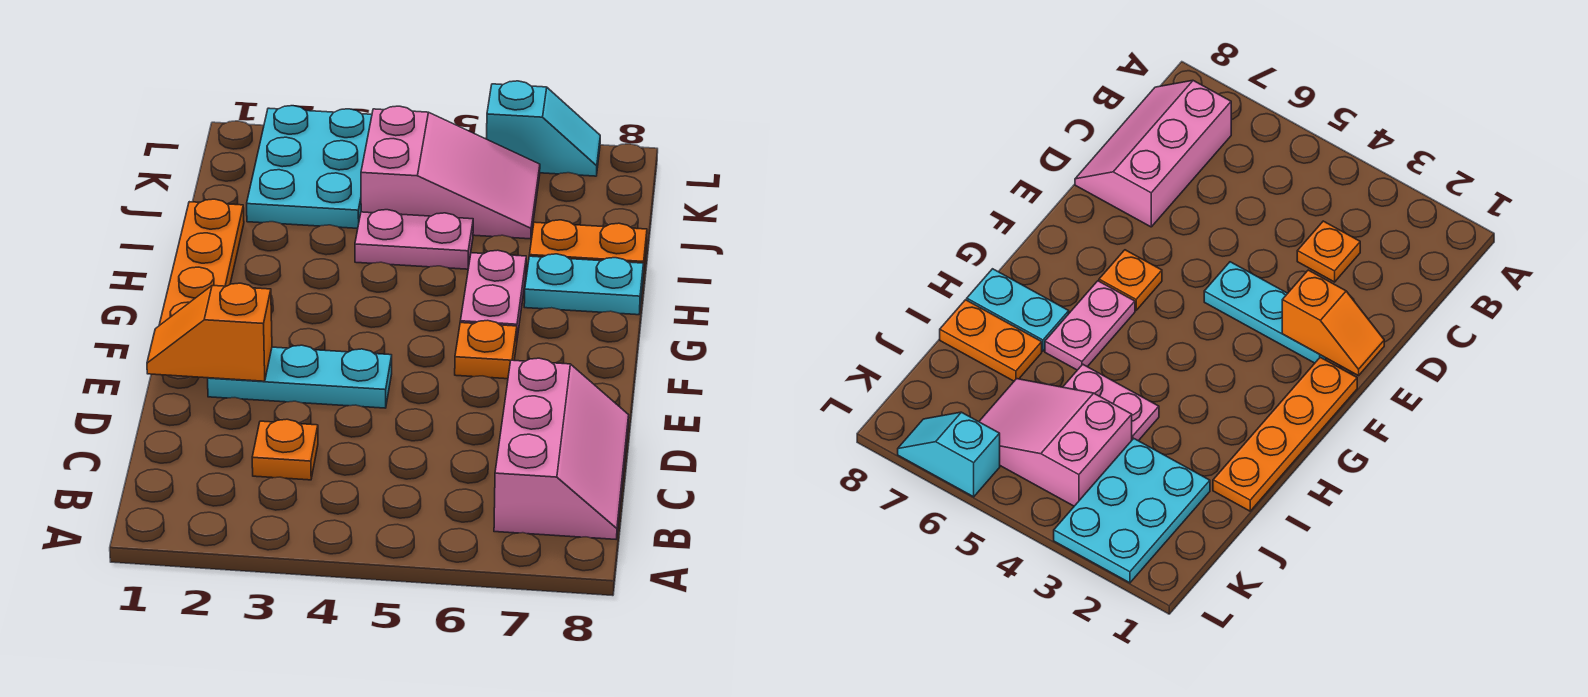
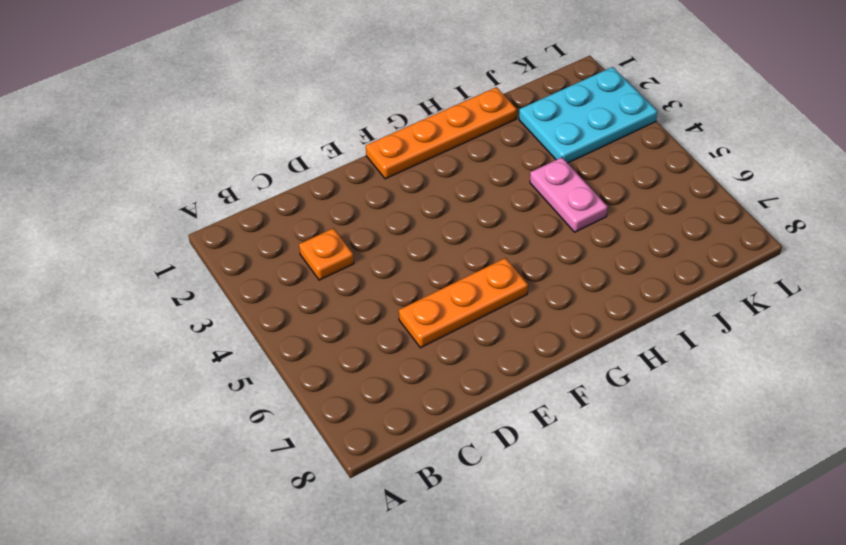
orange plate D6:F6 level 1 -> orange plate F6 level 1
none -> pink slope B7:D8 level 1 top 7
none -> cyan plate E2:E4 level 1
none -> pink plate G6:H6 level 1

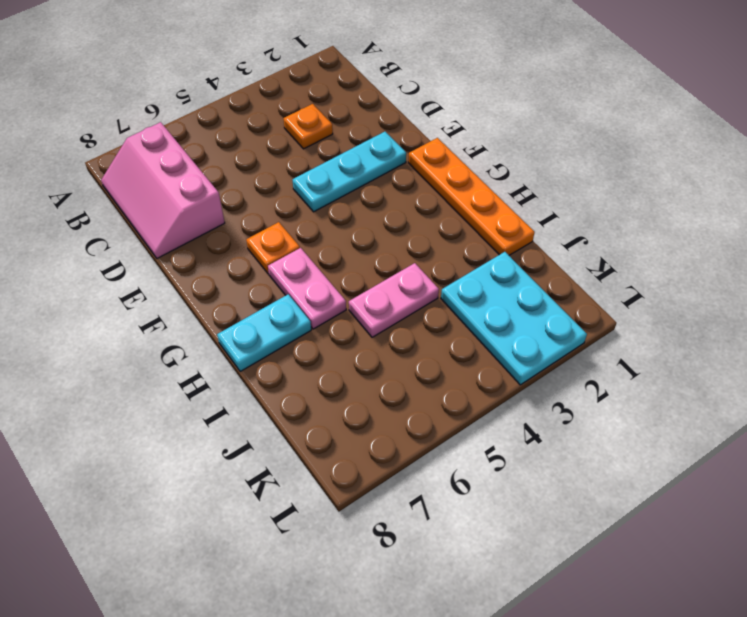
none -> orange plate I7:I8 level 1
none -> pink slope J4:K6 level 1 top 4
none -> cyan slope L6:L7 level 1 top 6

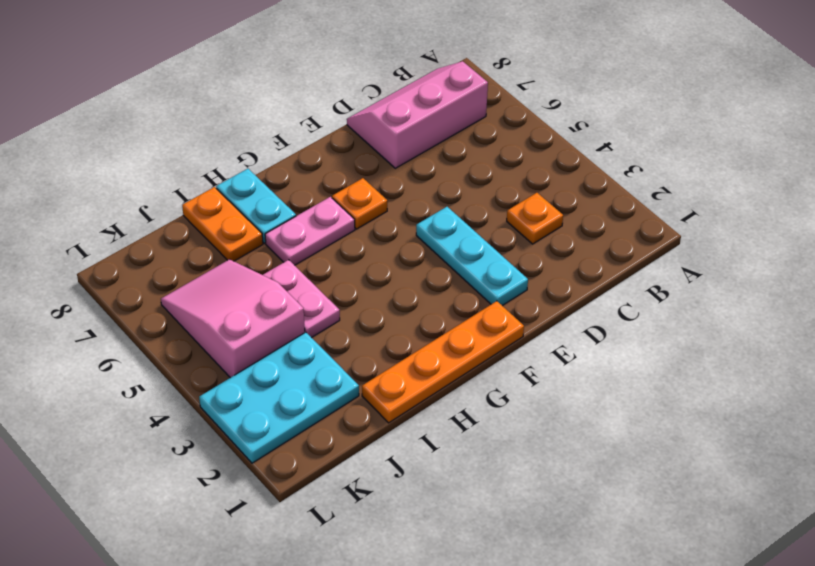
none -> cyan slope L6:L7 level 1 top 6
none -> orange slope E1:E2 level 2 top 2

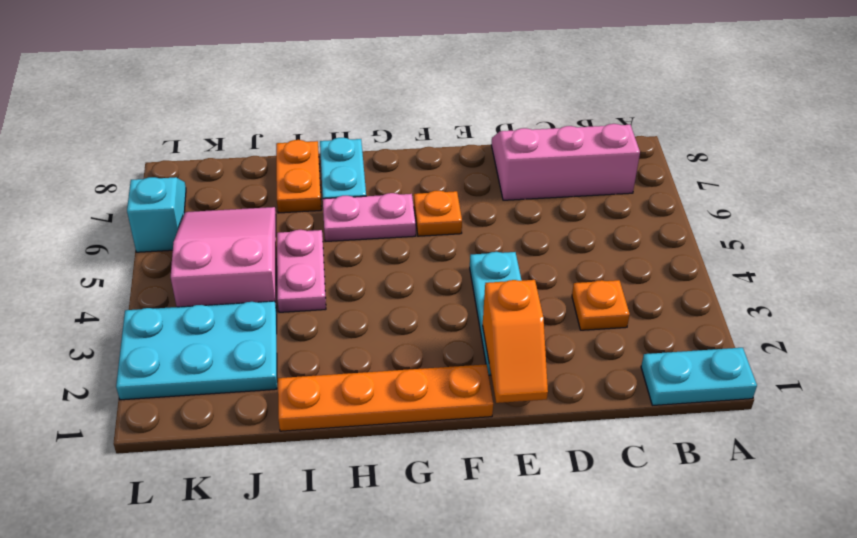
cyan plate A1:B1 level 1 -> none

